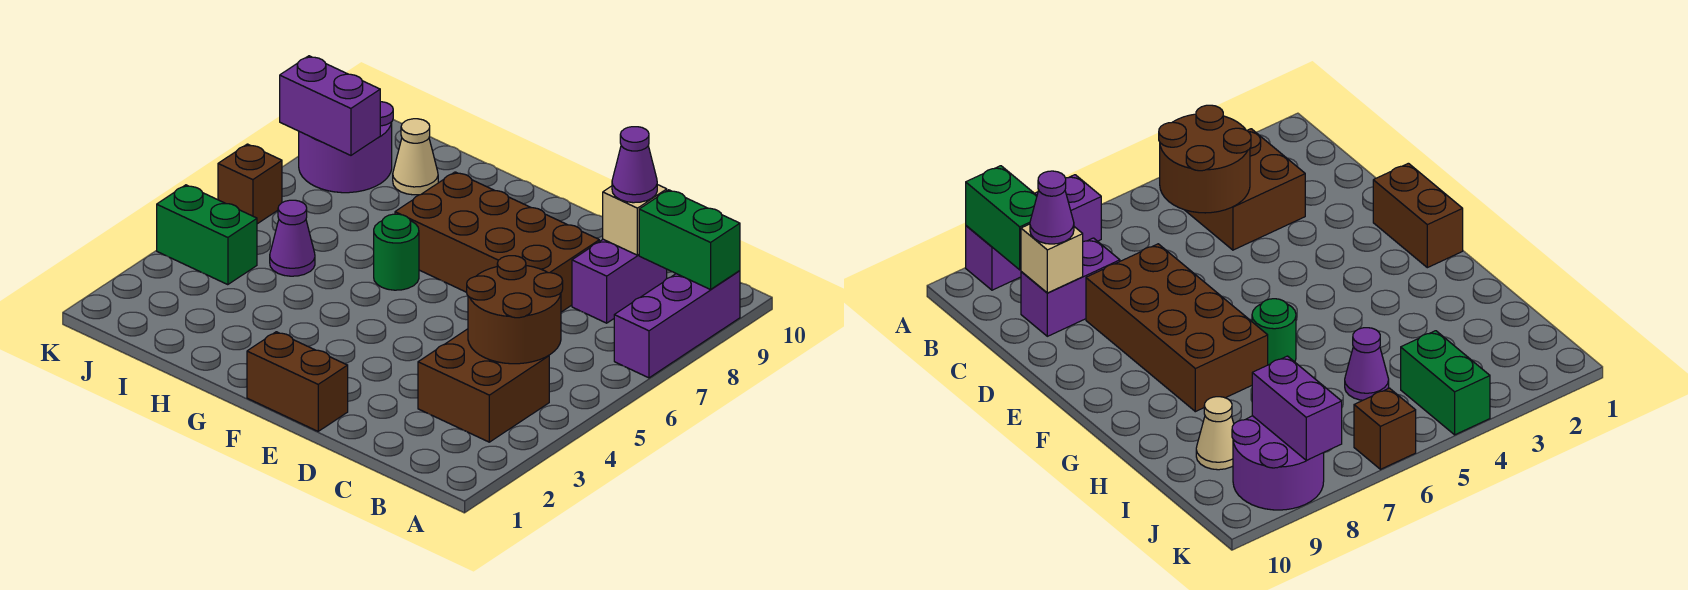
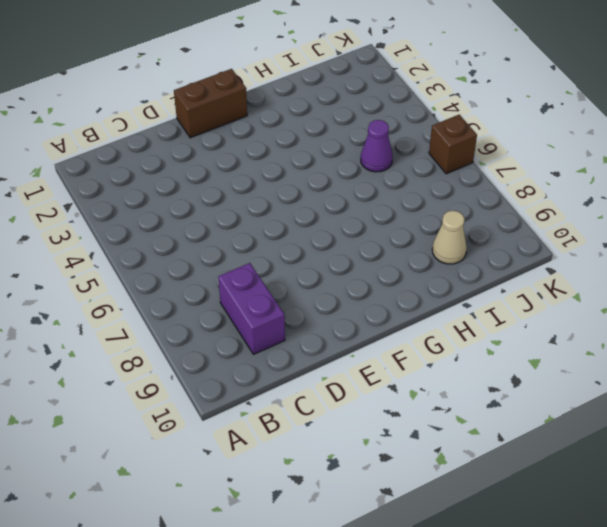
none -> purple brick A7:A9 level 1
none -> brown brick B3:C4 level 1
none -> brown brick D7:G8 level 1

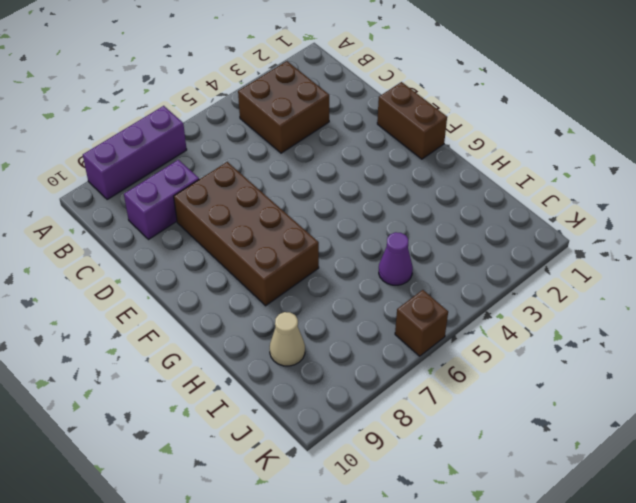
none -> green round brick G6 level 1
none -> green brick J4:K4 level 1
none -> purple round brick J8:K9 level 1

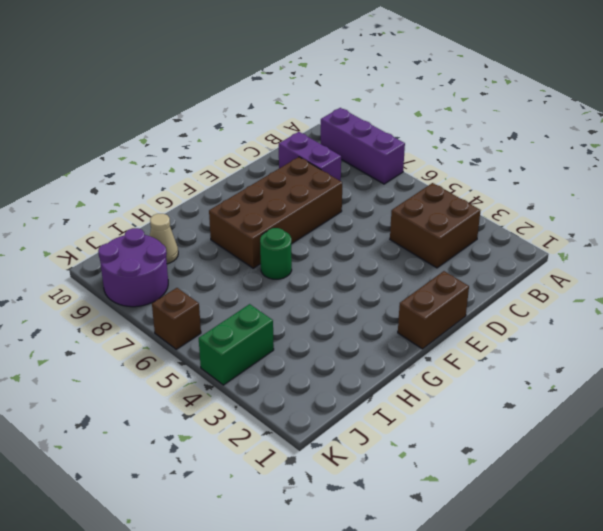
none -> purple cone I5 level 1
none -> green brick A9:B9 level 2
none -> brown round brick B4:C5 level 2

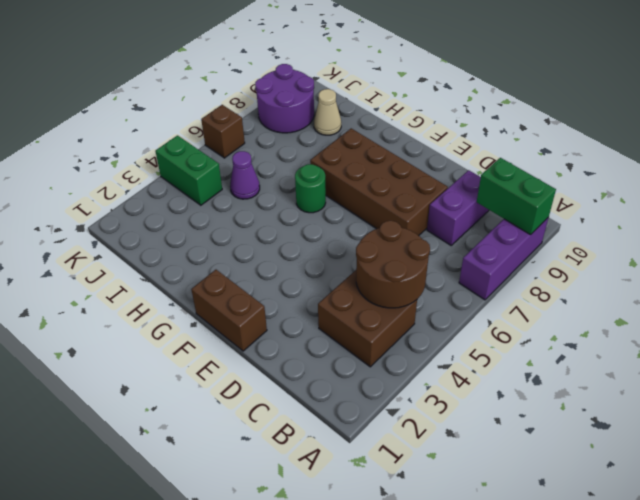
none -> tan brick C9 level 2
none -> purple brick J8:K8 level 2
none -> purple cone C9 level 3

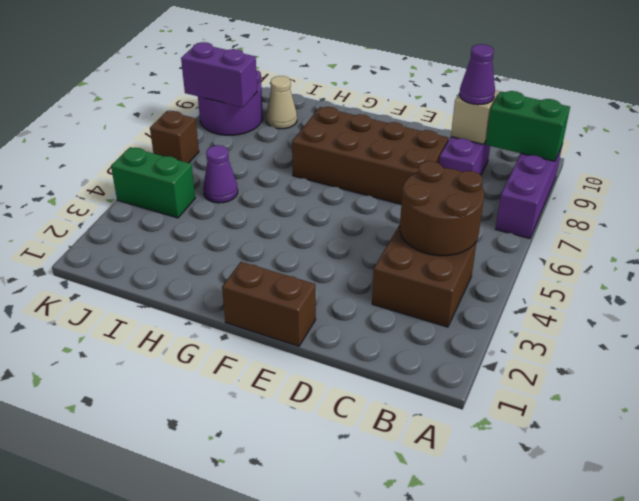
none -> green round brick G6 level 1

